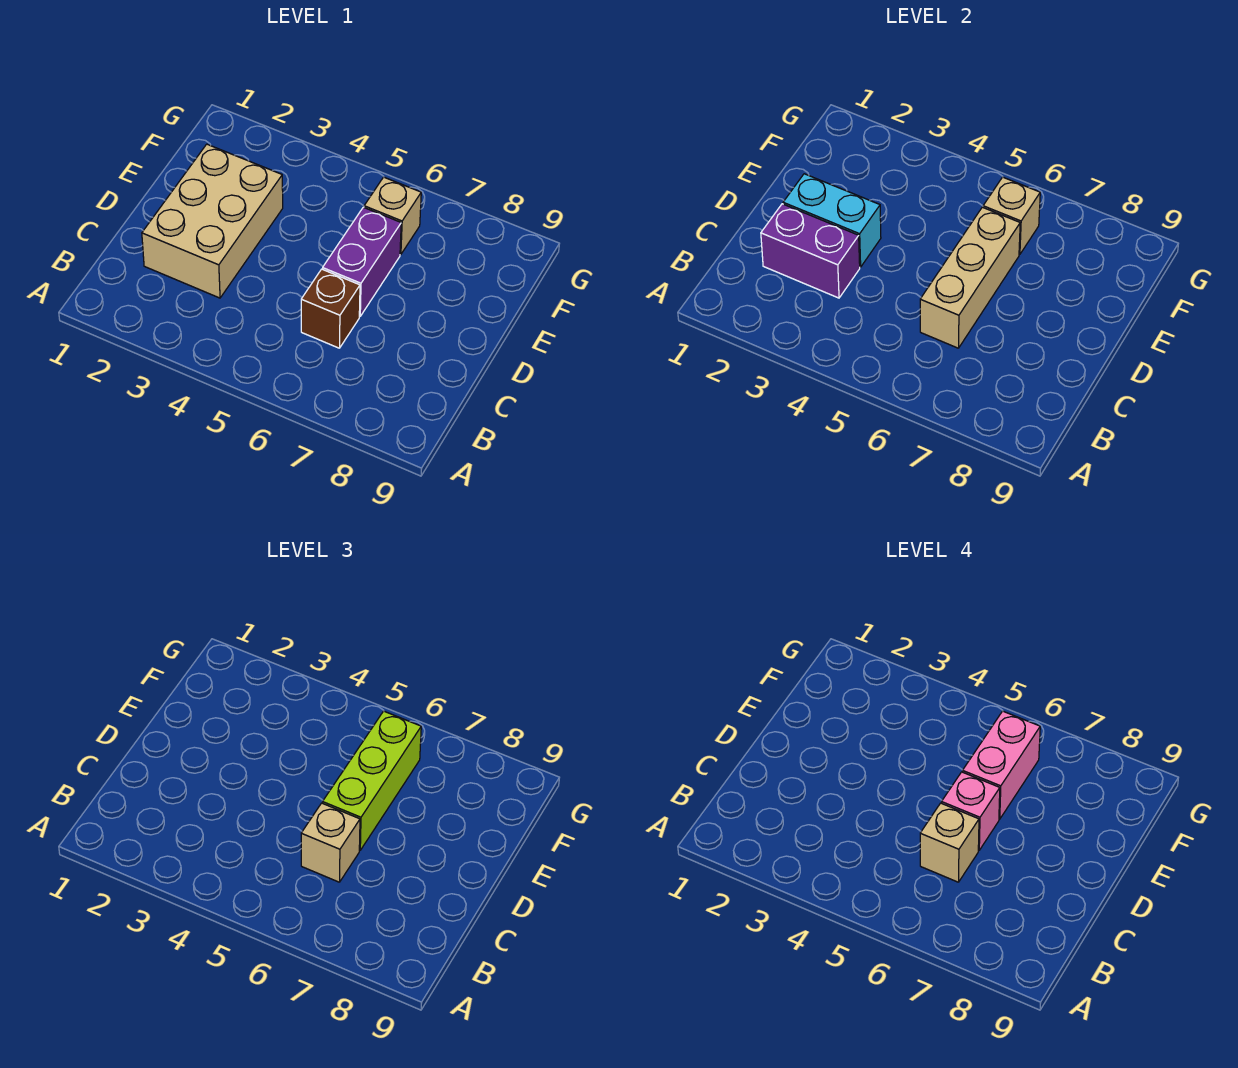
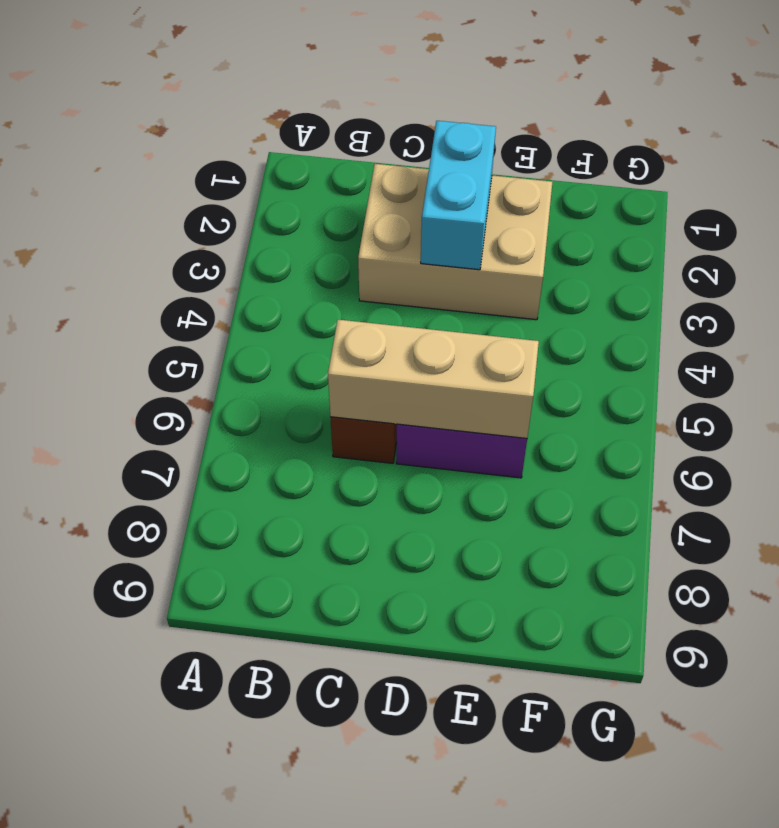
none -> tan brick F6 level 1
none -> purple brick C2:C3 level 2
none -> tan brick F6 level 2

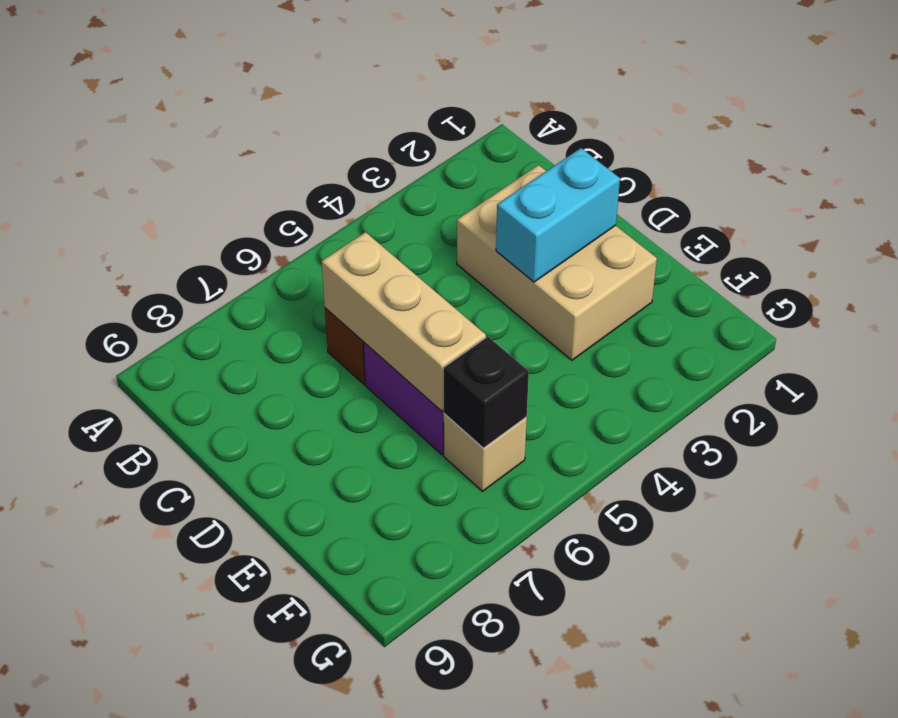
black brick F6 level 2 -> tan brick F6 level 2
none -> purple brick C2:C3 level 2
none -> tan brick C6 level 3
none -> lime brick D6:F6 level 3

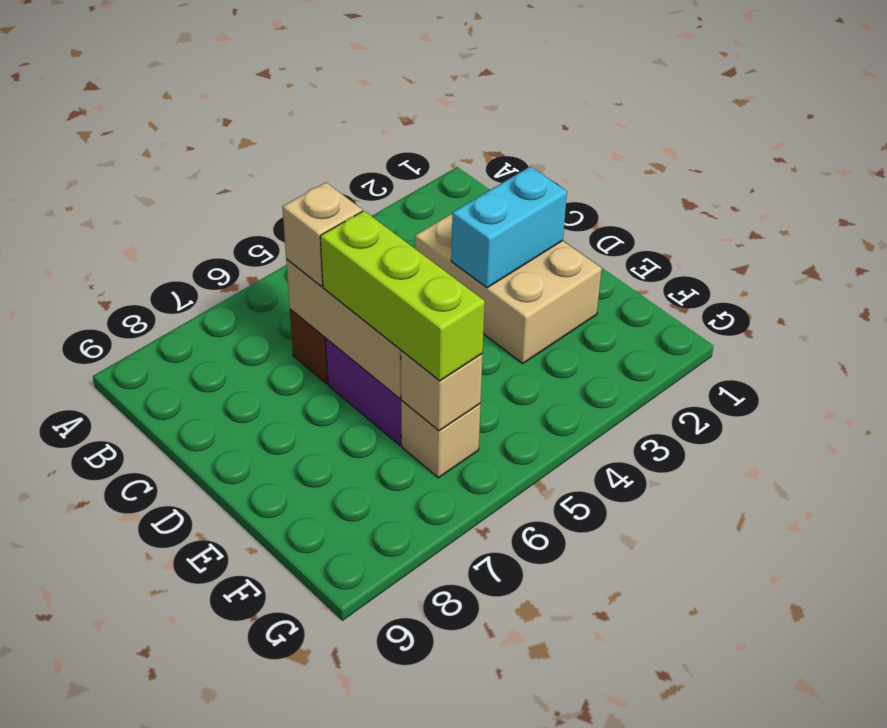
none -> purple brick C2:C3 level 2
none -> tan brick C6 level 4
none -> pink brick D6 level 4

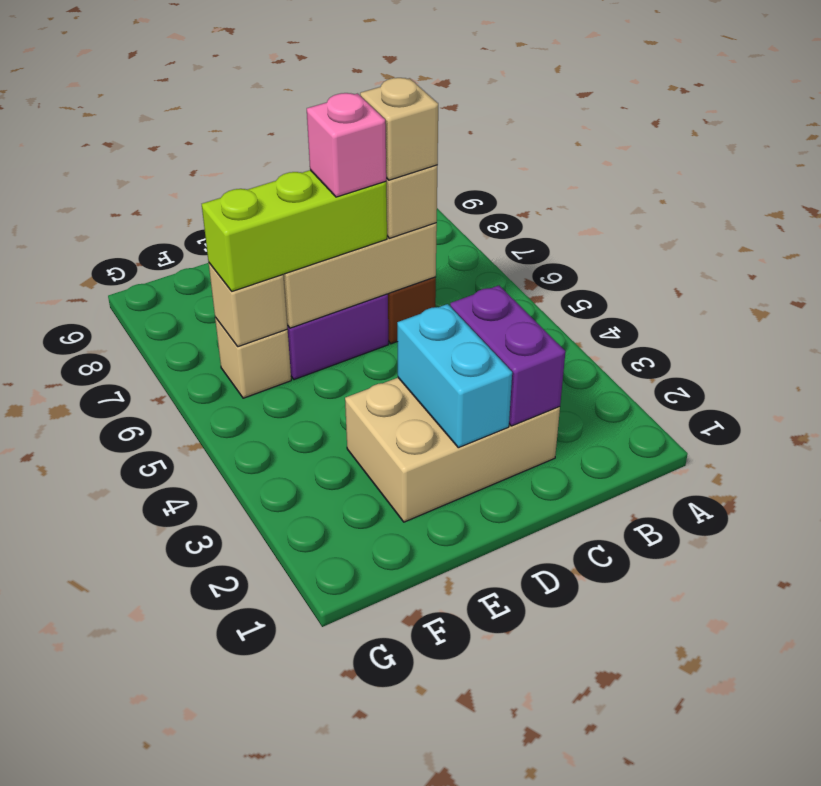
none -> pink brick E6:F6 level 4

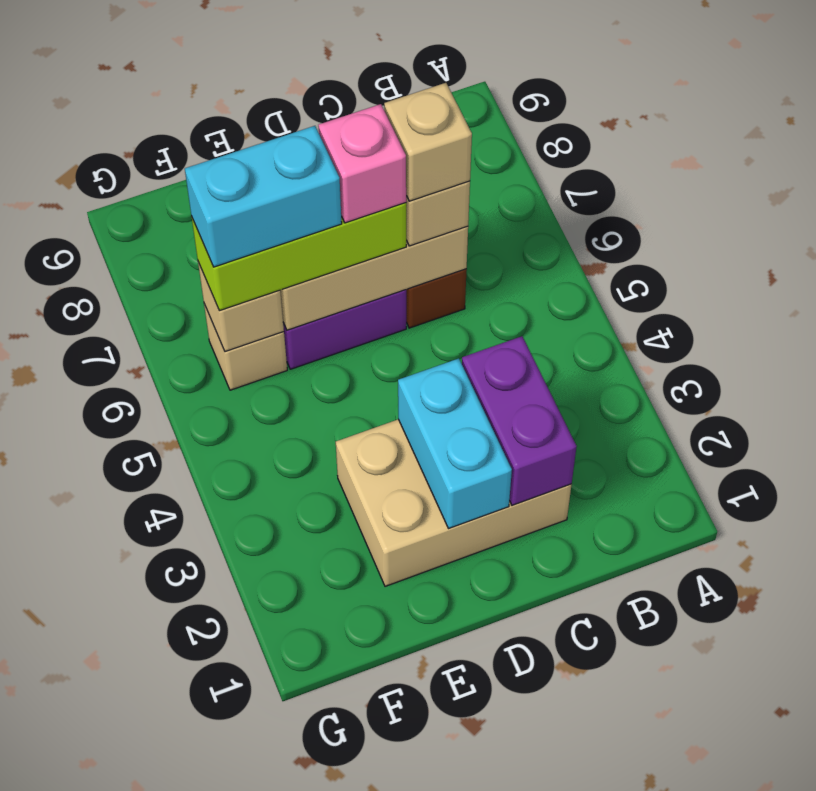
cyan brick E6:F6 level 4 -> pink brick E6:F6 level 4

